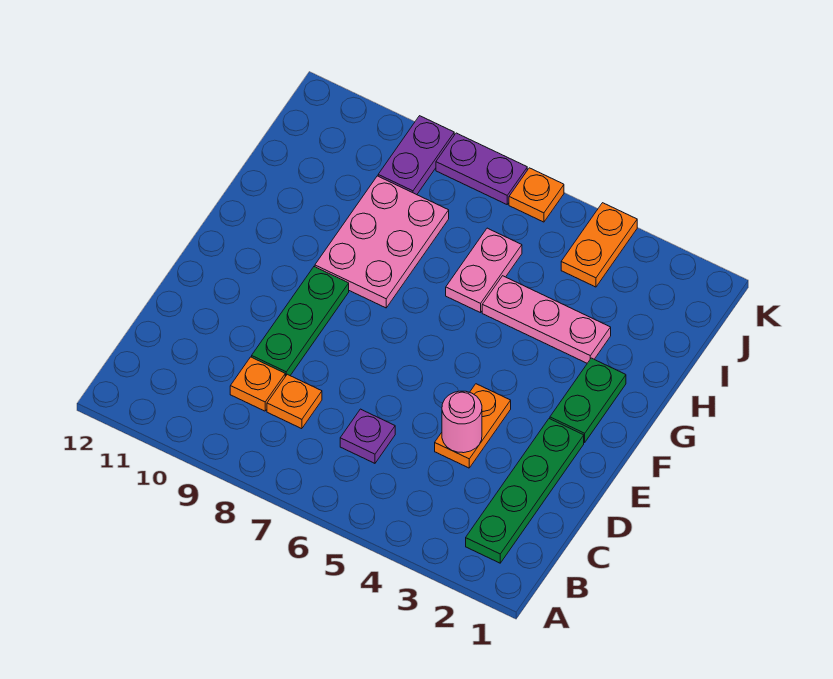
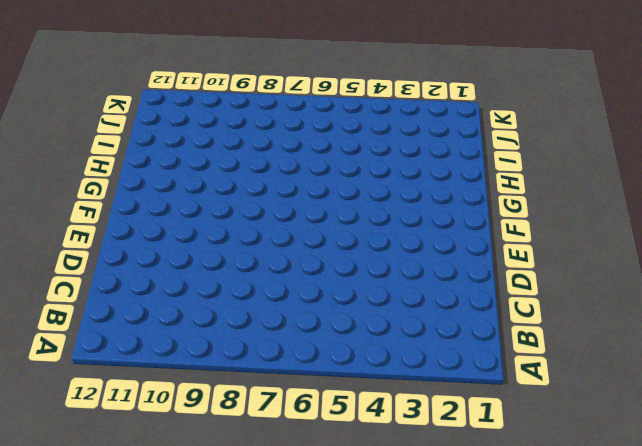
none -> green plate B2:E2 level 1
none -> purple plate C6 level 1
none -> orange plate C8 level 1

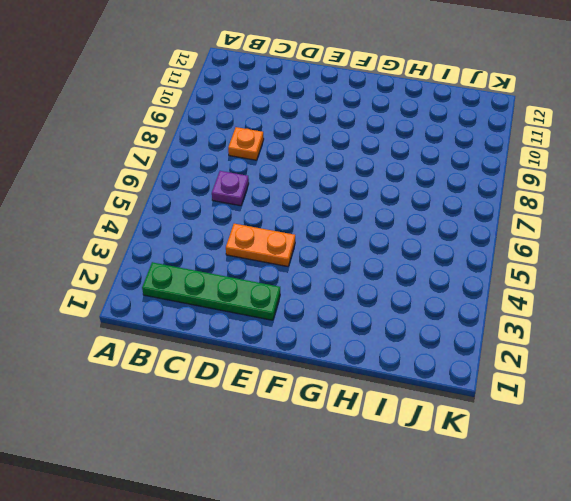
none -> orange plate C9 level 1
none -> green plate D9:F9 level 1
none -> green plate F2:G2 level 1

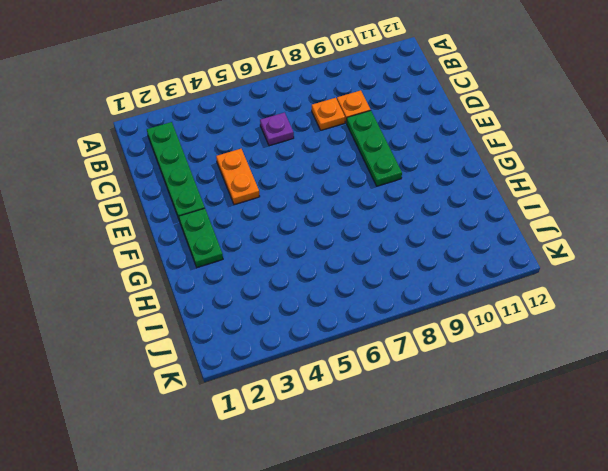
none -> pink plate G8:I9 level 1
none -> pink plate H3:H5 level 1
none -> pink plate H6:I6 level 1

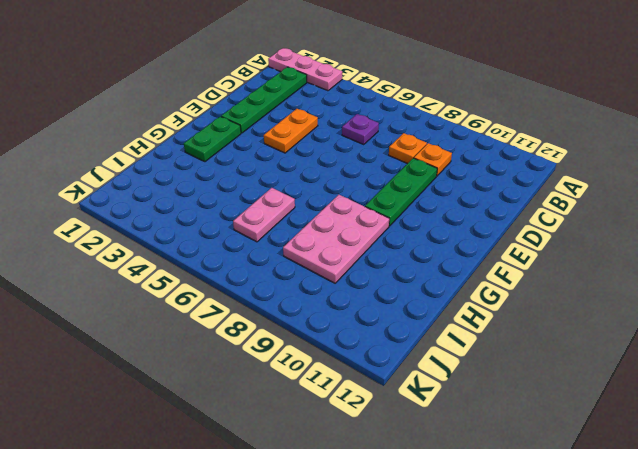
pink plate A1:A3 level 1 -> pink plate H3:H5 level 1
none -> orange plate J4:K4 level 1
none -> purple plate J9:K9 level 1
none -> orange plate K6 level 1

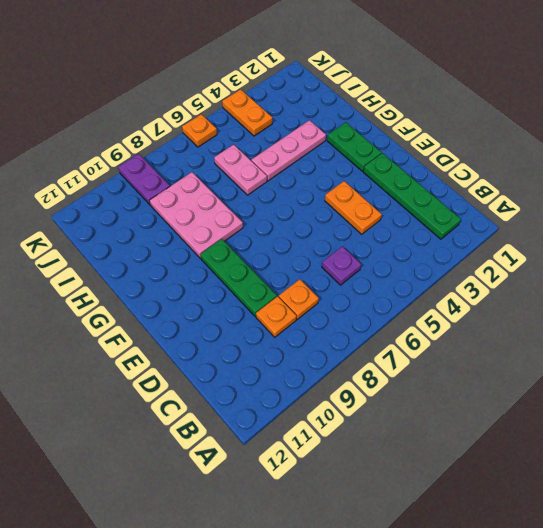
none -> purple plate K7:K8 level 1
none -> pink round brick D4 level 2

